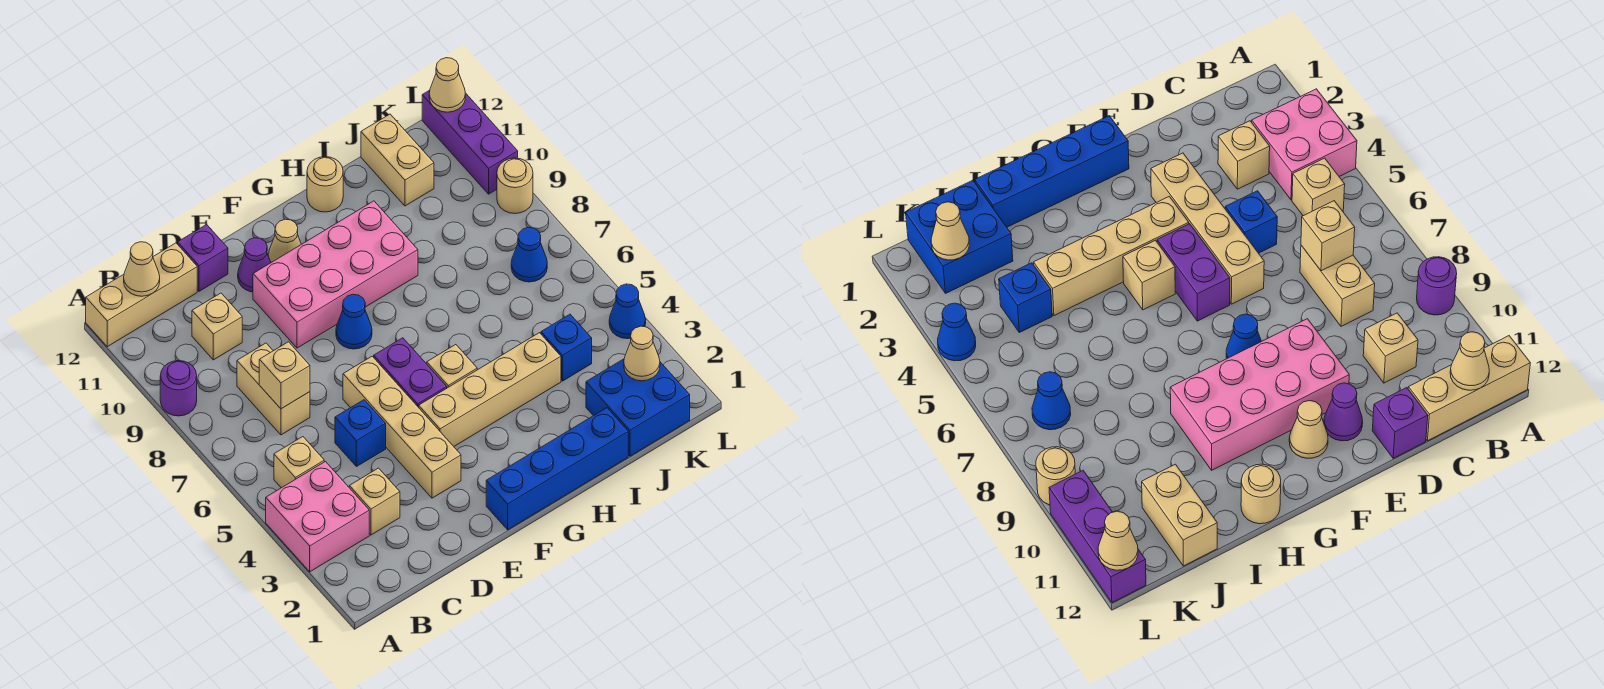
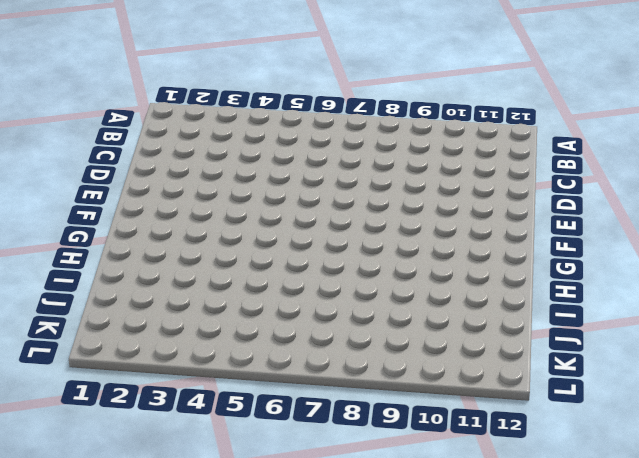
none -> pink brick A3:B4 level 1
none -> purple round brick A9 level 1
none -> tan brick A12:C12 level 1
none -> tan brick B5 level 1

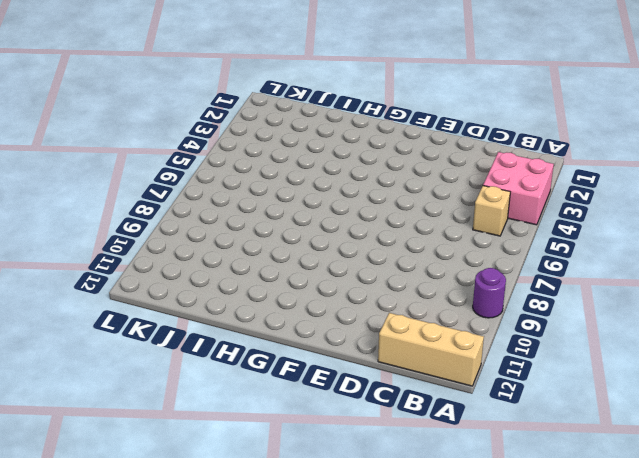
none -> tan brick C3 level 1
none -> tan brick C7:C8 level 1
none -> tan brick C10 level 1
none -> blue brick D5 level 1

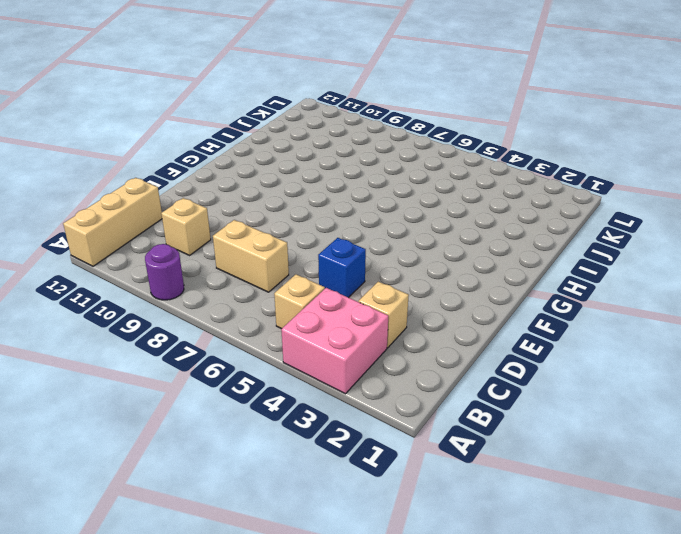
none -> purple brick D12 level 1
none -> tan brick E3:E6 level 1
none -> pink brick E9:H10 level 1
none -> purple cone E11 level 1

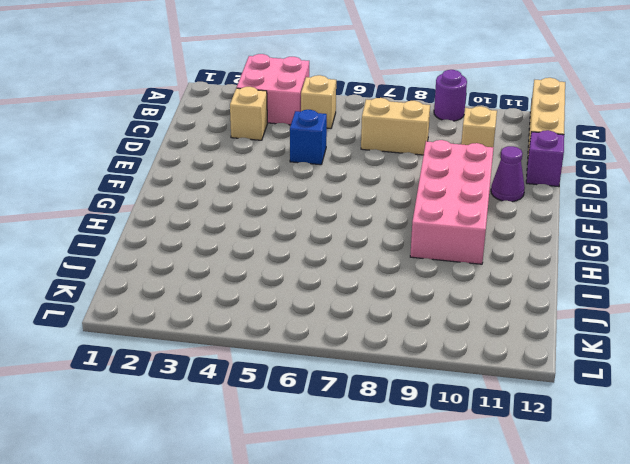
none -> tan brick E3:E6 level 1
none -> blue brick F1:I1 level 1
none -> tan brick F4:I4 level 1
none -> purple brick F5:F6 level 1

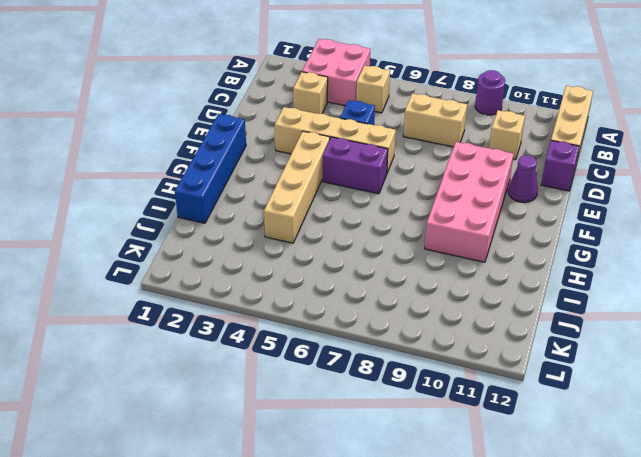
none -> blue cone F8 level 1
none -> tan cone F11 level 1
none -> tan brick G5 level 1
none -> tan round brick H12 level 1

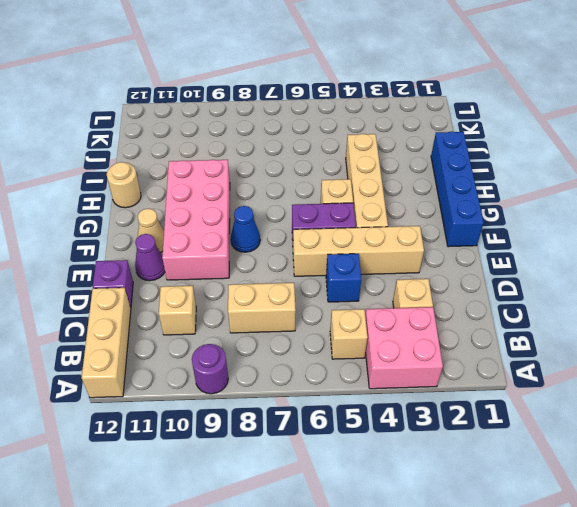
none -> blue brick J1:K2 level 1
none -> blue brick J4 level 1
none -> tan brick J11:J12 level 1
none -> blue cone K7 level 1

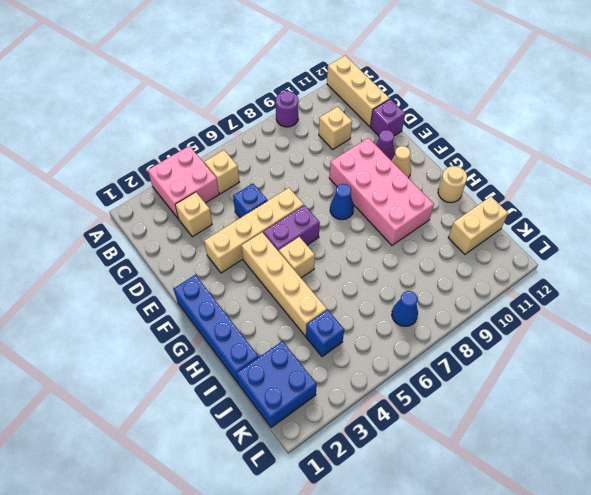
none -> tan brick C7:C8 level 1
none -> blue cone L4 level 1
none -> tan round brick L9 level 1
none -> purple brick L10:L12 level 1

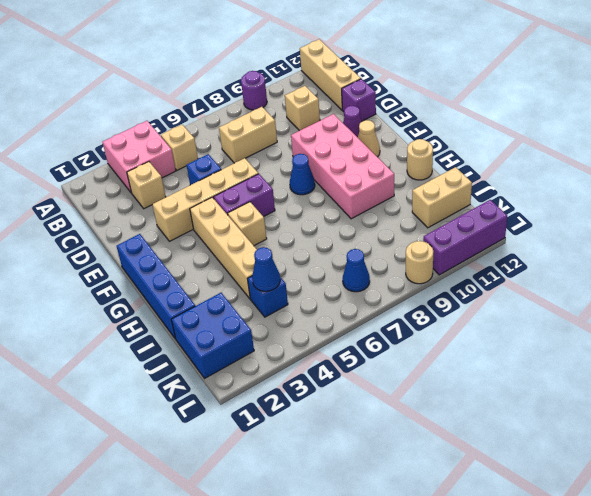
blue cone J4 level 2 -> blue cone L4 level 1
none -> tan cone B12 level 2
none -> tan brick C7 level 2
none -> tan cone K2 level 2
none -> tan cone L12 level 2

